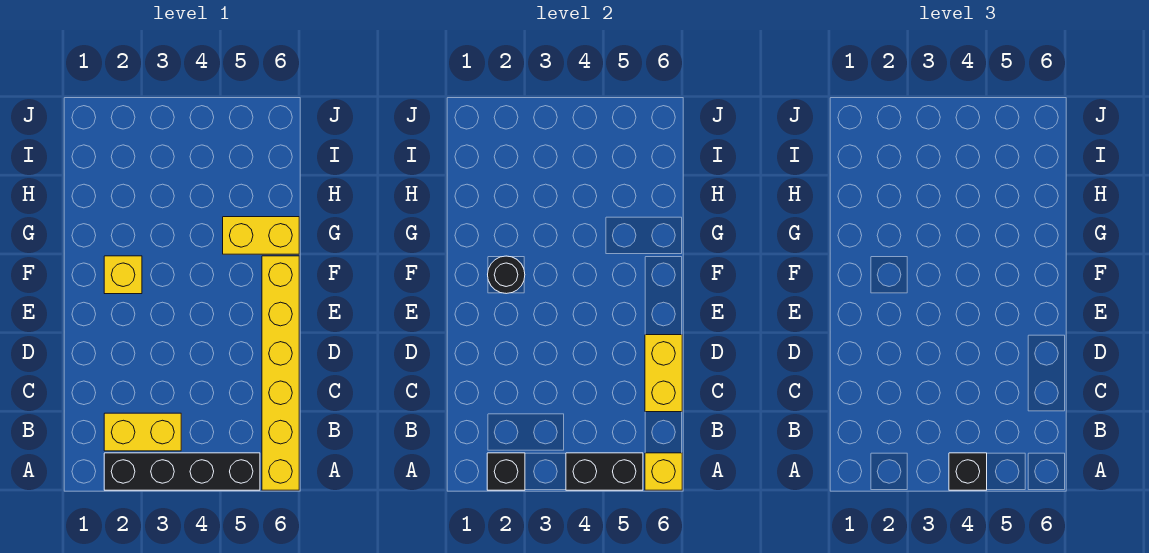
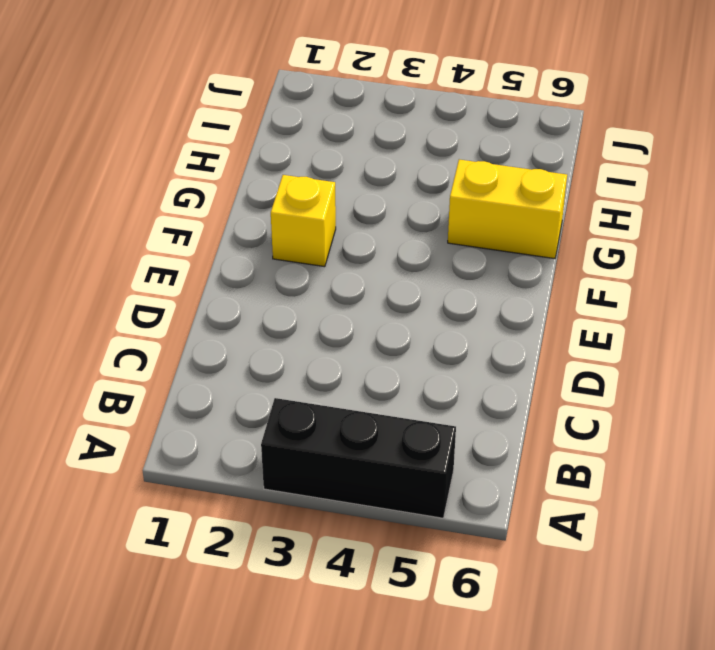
black brick A3:A5 level 1 -> black brick A2:A5 level 1
none -> yellow brick A6:F6 level 1
none -> yellow brick B2:B3 level 1

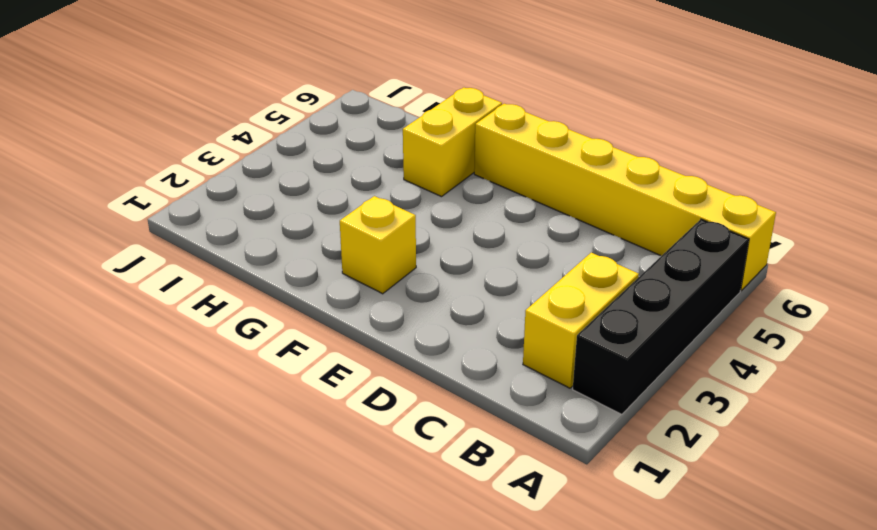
none -> black brick A2 level 2
none -> black brick A4:A5 level 2

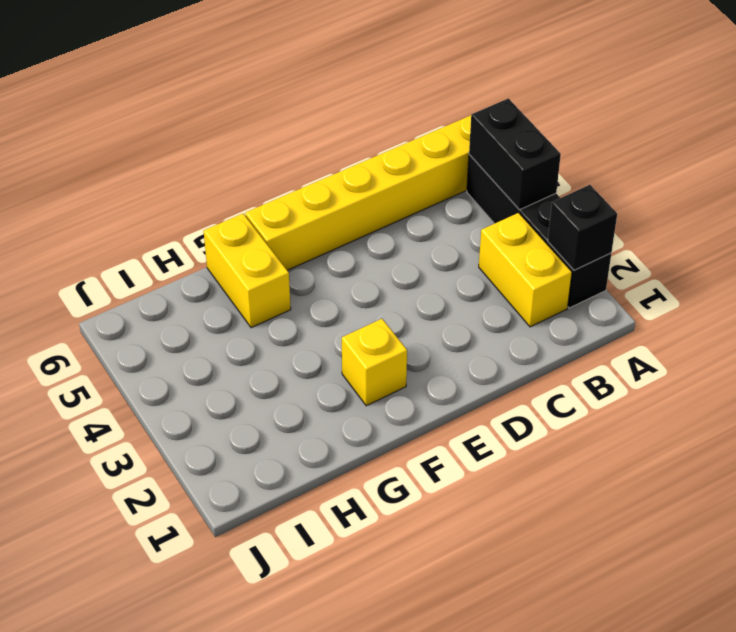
none -> yellow brick A6 level 2
none -> yellow brick C6:D6 level 2

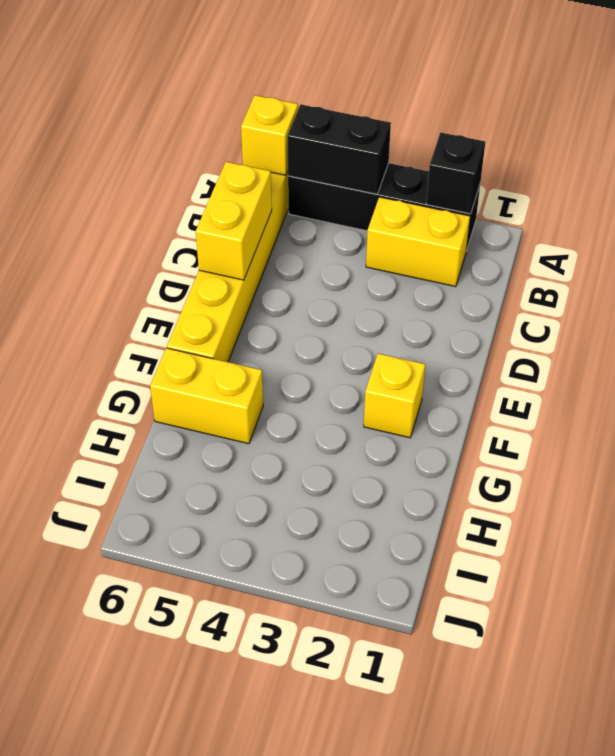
none -> black round brick F2 level 2
none -> black brick A4 level 3

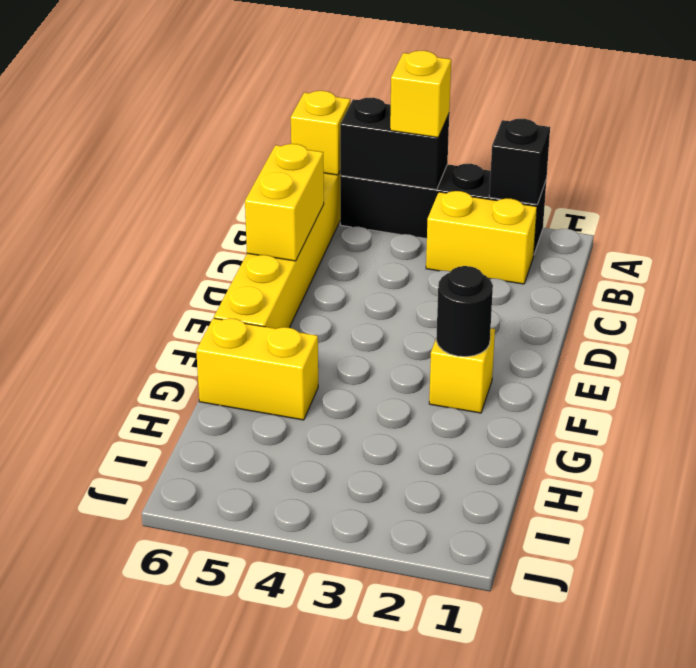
yellow brick A4 level 3 -> black brick A4 level 3

